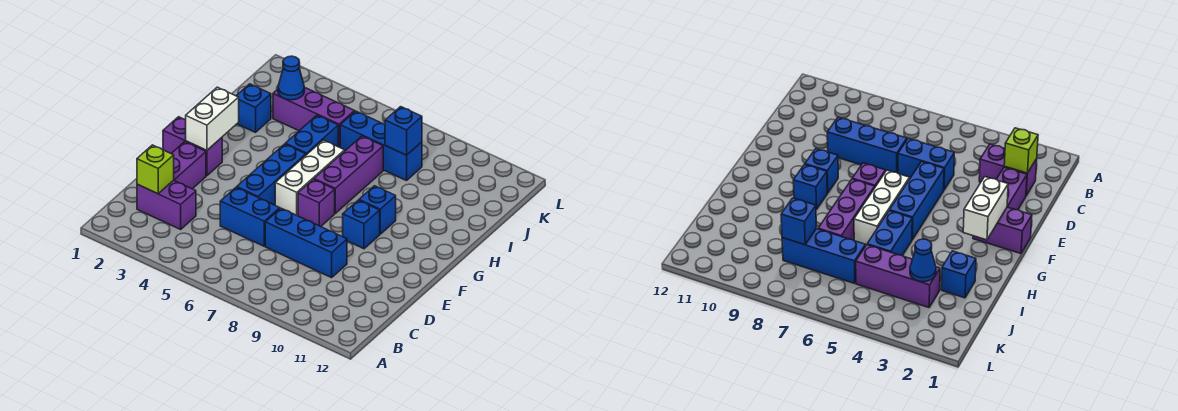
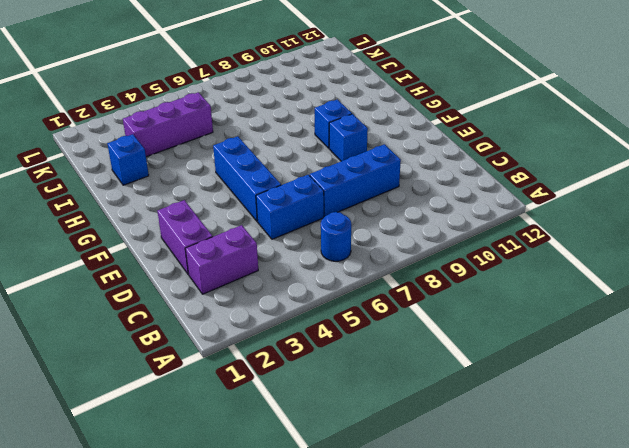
blue round brick B6 level 1 -> none
none -> purple brick F1:F2 level 1
none -> white brick F6:H6 level 1
none -> purple brick F7 level 1

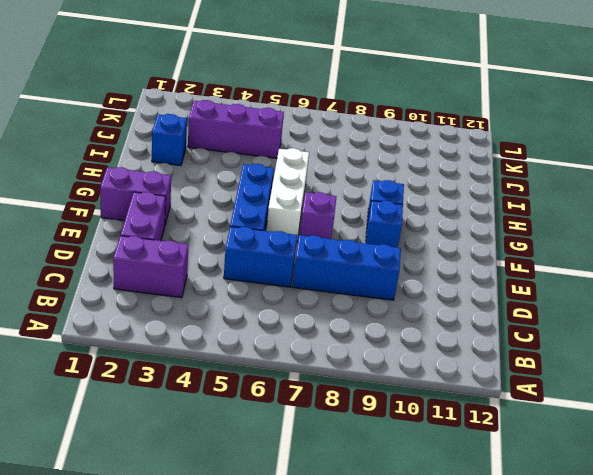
none -> purple brick G7:I7 level 1
none -> blue brick H5:I5 level 1
none -> blue brick J6:J8 level 1

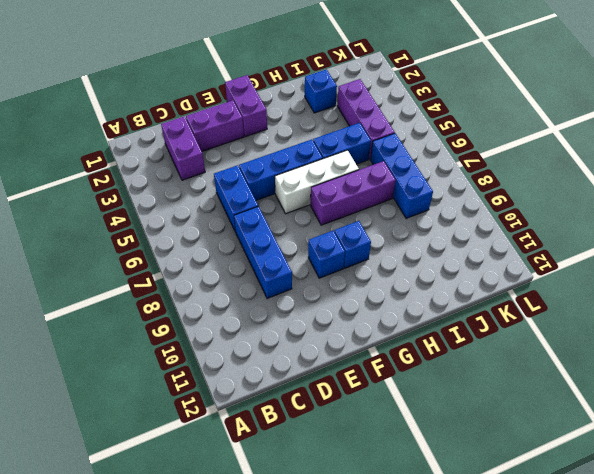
none -> purple brick F7 level 1
none -> lime brick C2 level 2
none -> white brick F2:G2 level 2

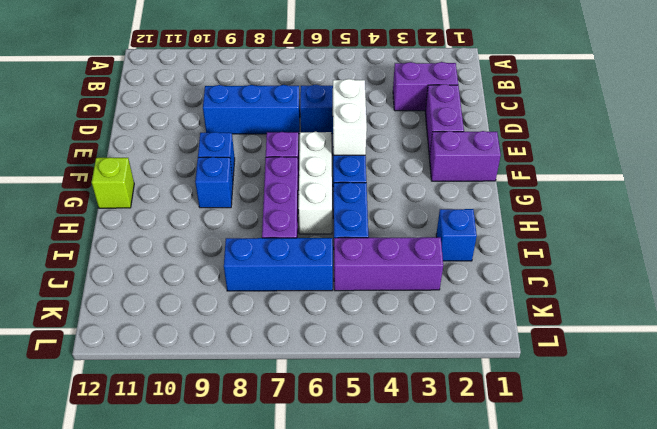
white brick E5:F5 level 2 -> white brick F2:G2 level 2
lime brick G12 level 1 -> lime brick C2 level 2
none -> blue cone J3 level 2
none -> blue brick J8 level 2

